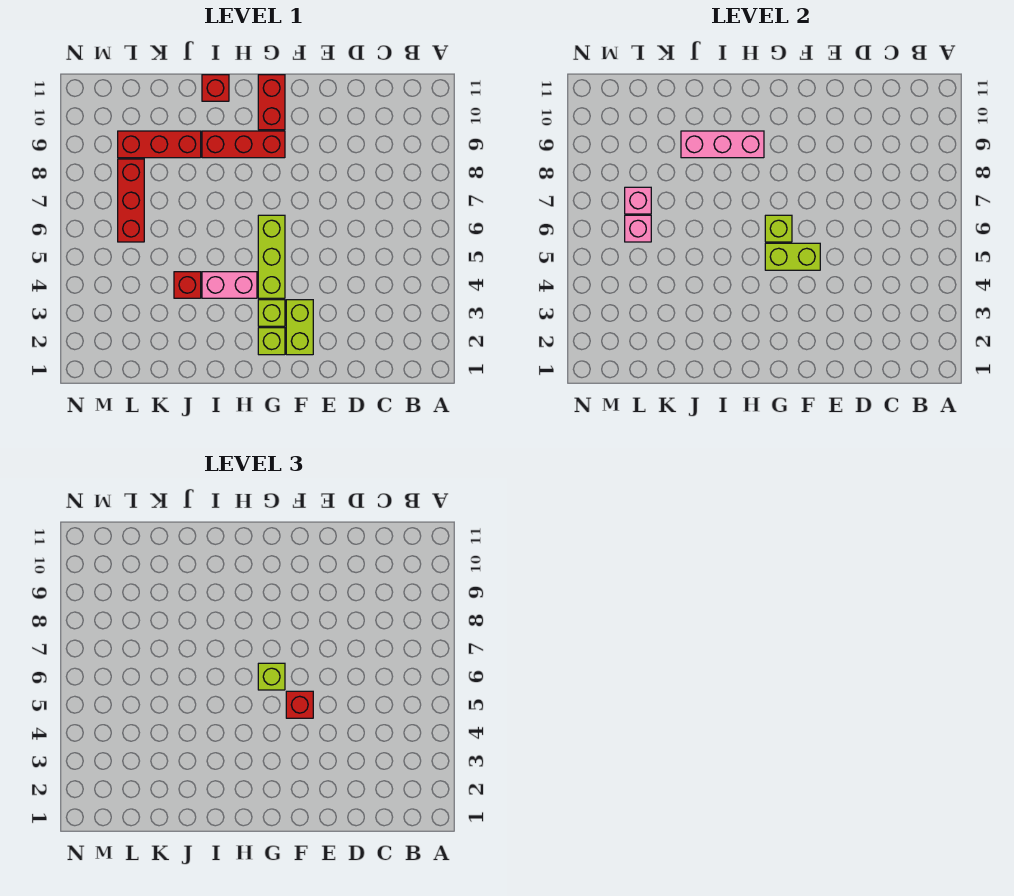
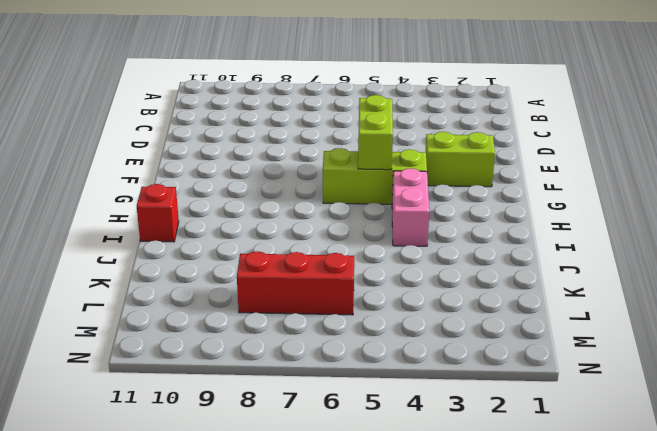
none -> lime brick G2 level 1
none -> lime brick G3 level 1
none -> red brick G9:I9 level 1

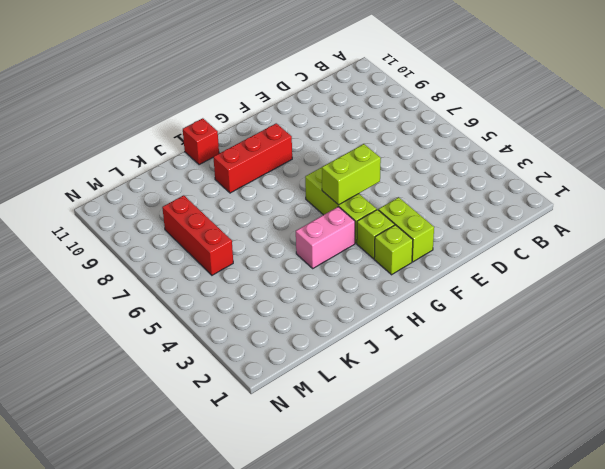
none -> red brick G10:G11 level 1
none -> red brick J4 level 1
none -> red brick J9:L9 level 1

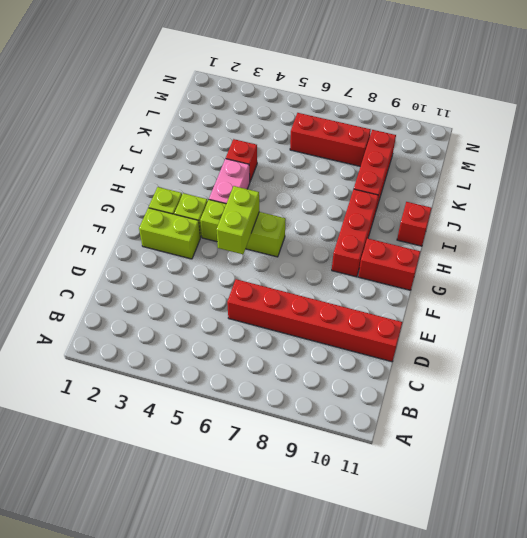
red brick D6:D11 level 1 -> none
none -> lime brick G6 level 2
none -> pink brick H9:J9 level 2
none -> pink brick L6 level 2

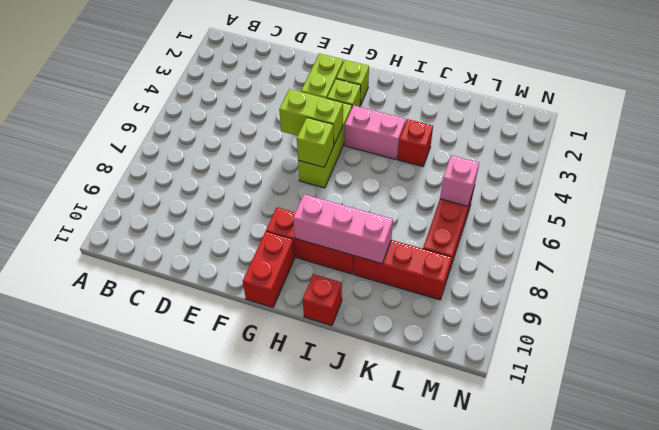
none -> pink brick L7 level 2
none -> red brick F5 level 3
none -> lime brick G6 level 3

